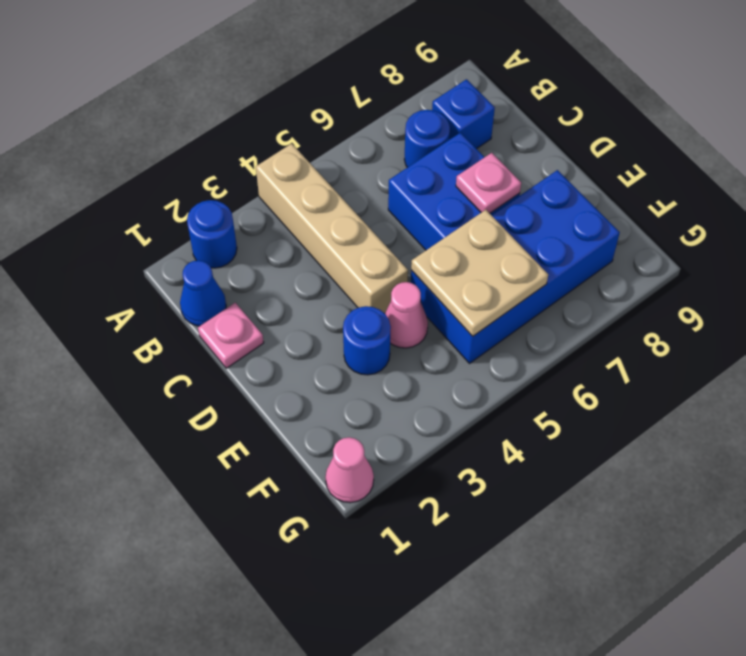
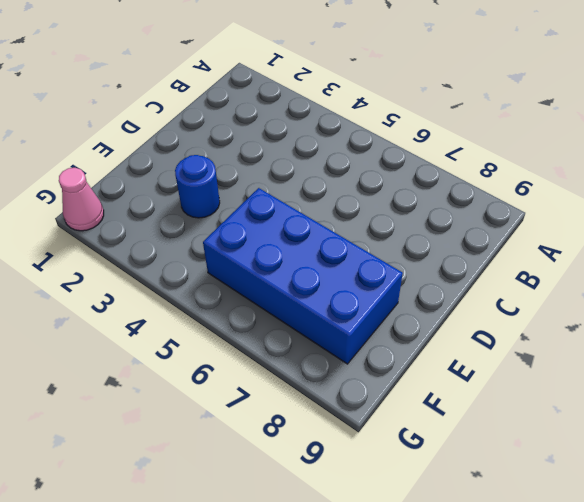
none -> blue round brick A2 level 1
none -> tan brick A4:D4 level 1
none -> blue cone B1 level 1

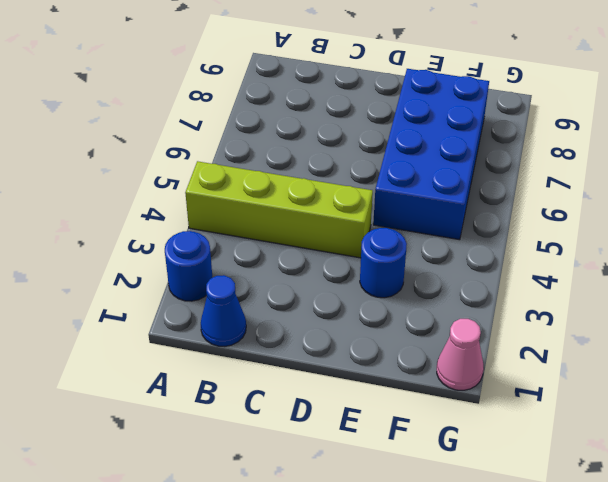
lime brick A4:D4 level 1 -> tan brick A4:D4 level 1
none -> blue round brick B7 level 1
none -> blue brick B8 level 1
none -> pink plate C1 level 1

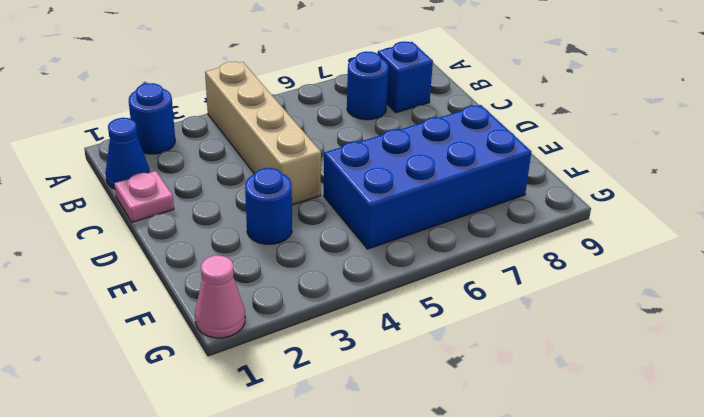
none -> blue brick C6:D7 level 1
none -> pink cone E4 level 1
none -> pink plate D7 level 2

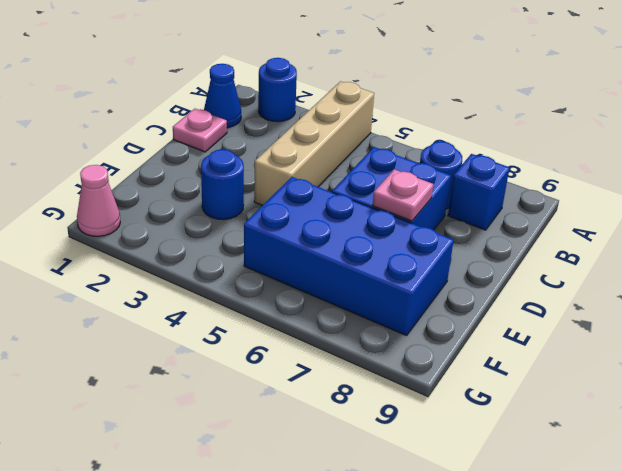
none -> pink cone E4 level 1
none -> tan plate E5:F6 level 2

